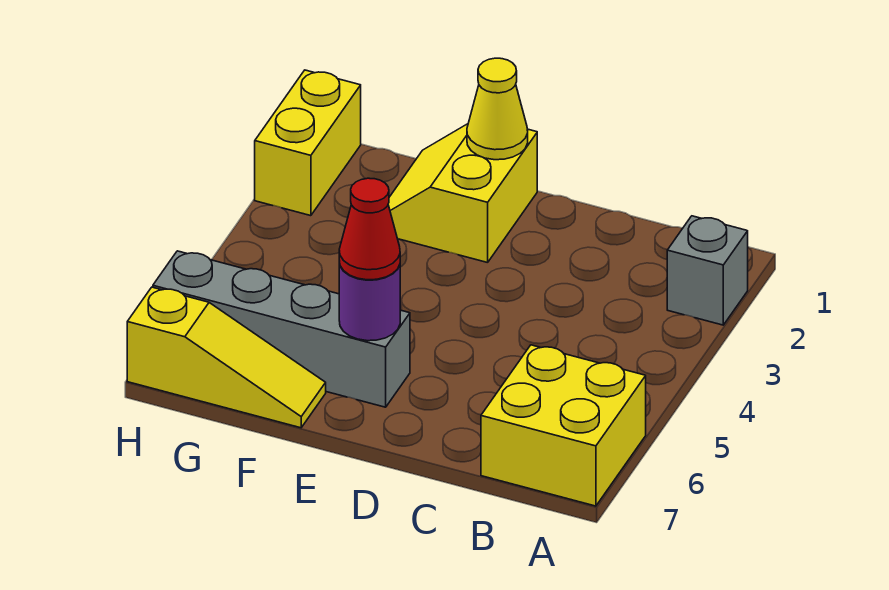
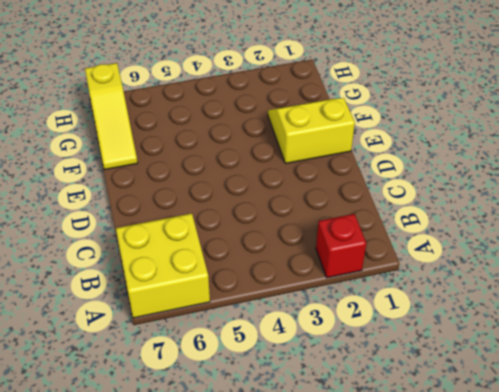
red brick A2 level 1 -> grey brick A2 level 1
none -> grey brick E6:H6 level 1
none -> yellow brick H1:H2 level 1

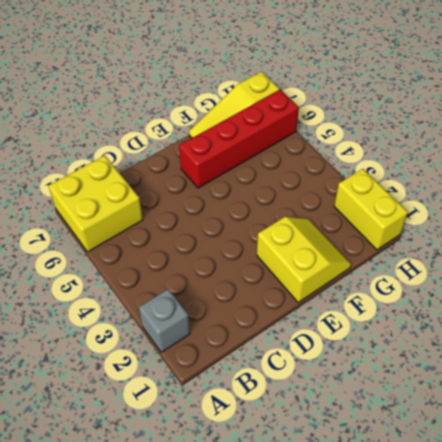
red brick E6:H6 level 1 -> grey brick E6:H6 level 1
none -> yellow cone E1 level 2
none -> purple round brick E6 level 2

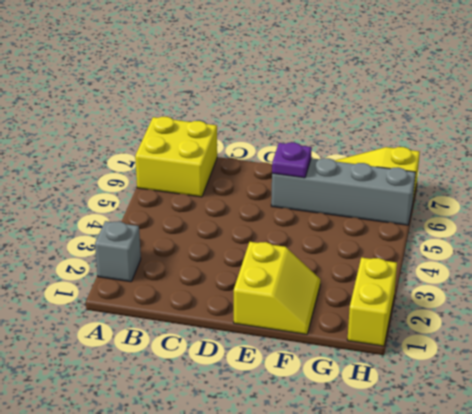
purple plate E6 level 2 -> purple round brick E6 level 2
none -> yellow cone E1 level 2
none -> red cone E6 level 3

